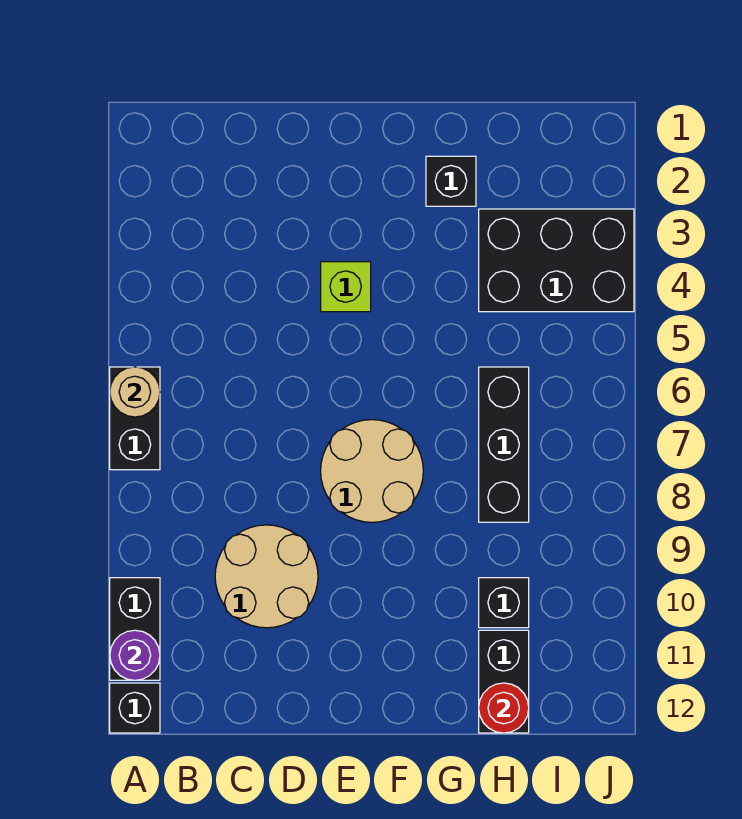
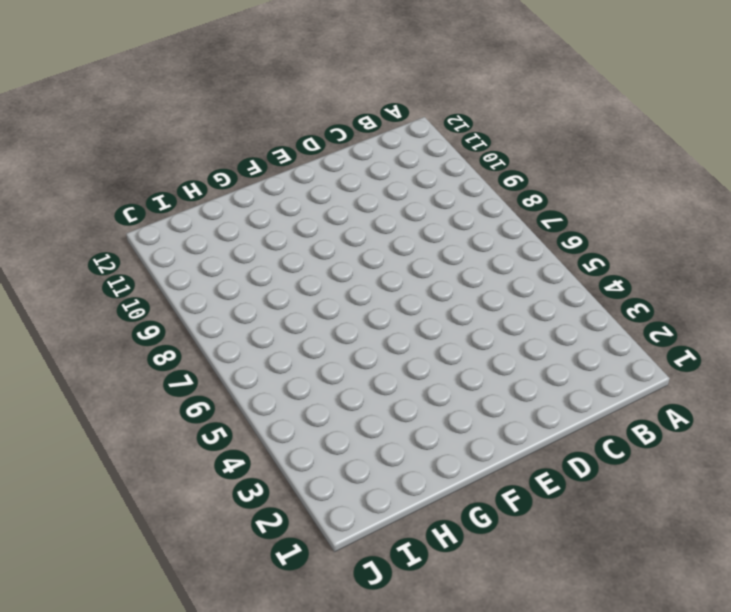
none -> black brick A6:A7 level 1
none -> black brick A10:A11 level 1
none -> black brick A12 level 1

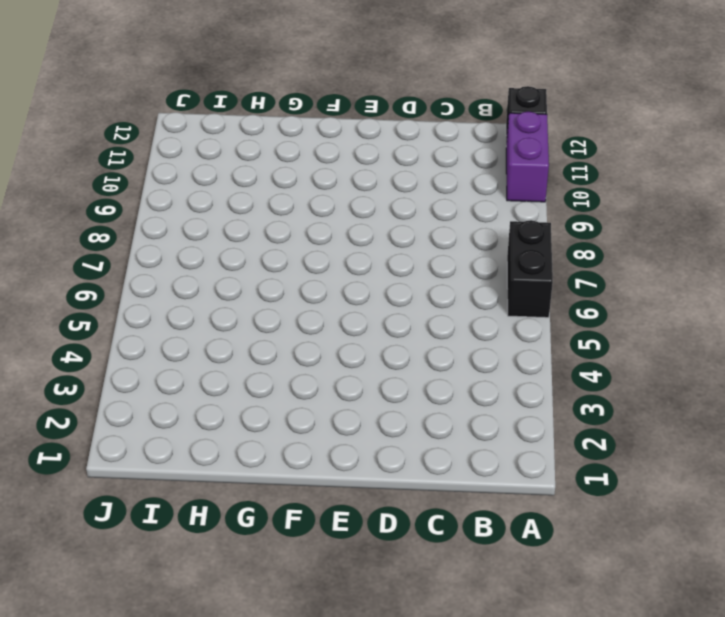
purple brick A10:A11 level 1 -> black brick A10:A11 level 1
none -> tan round brick C9:D10 level 1
none -> lime brick E4 level 1
none -> tan round brick E7:F8 level 1

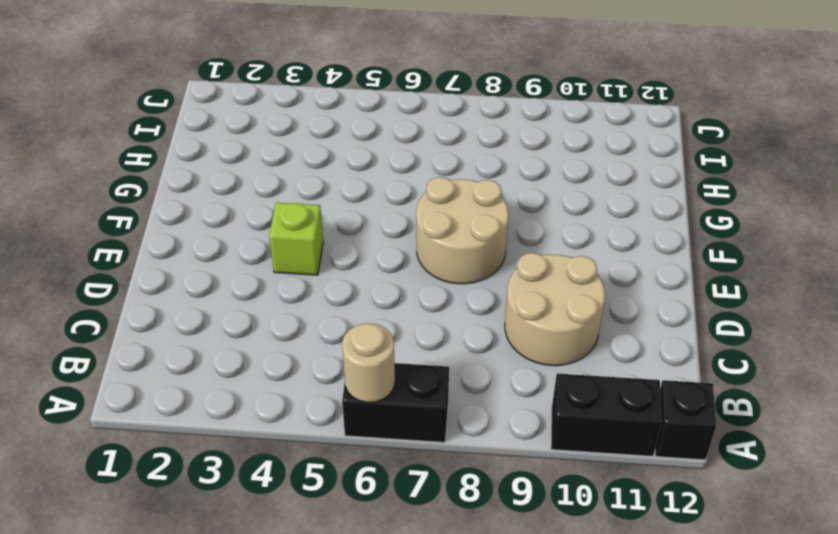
none -> black brick G2 level 1
none -> black brick H3:J4 level 1
none -> black brick H6:H8 level 1

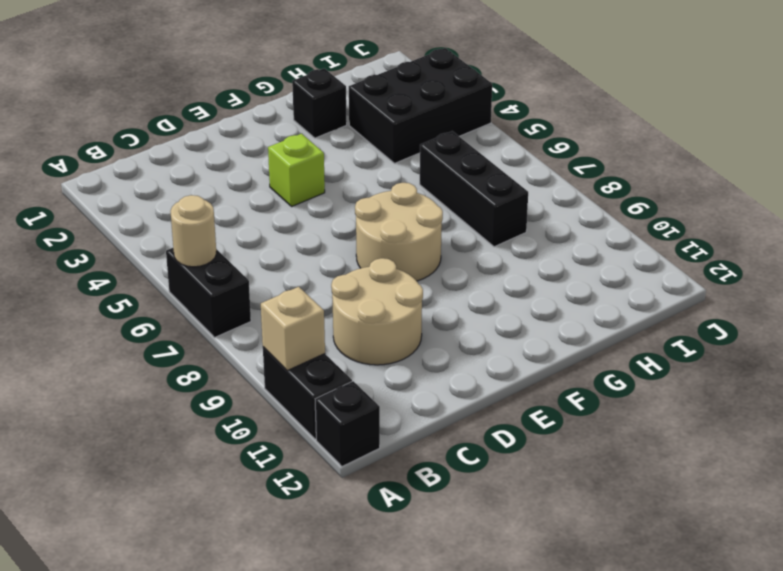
tan brick A10 level 2 -> none
none -> black brick H10 level 1
none -> black brick H11:H12 level 1
none -> purple round brick A11 level 2

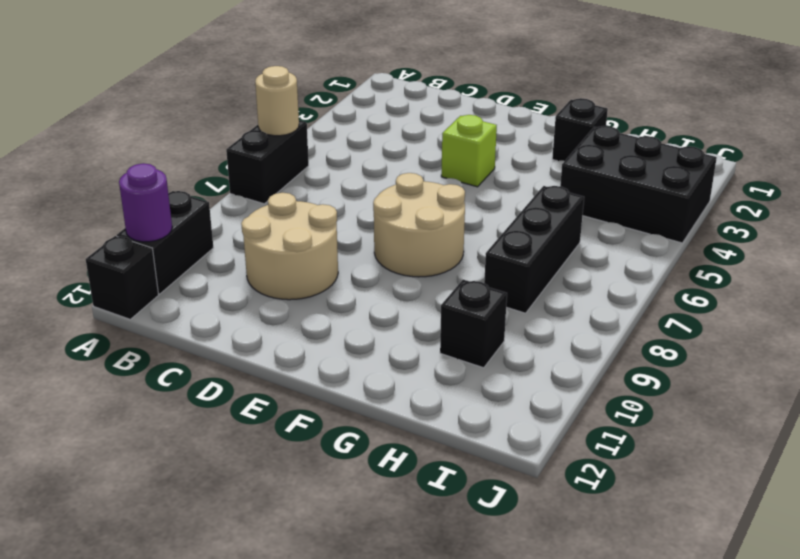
none -> black brick H11:H12 level 1
none -> red round brick H12 level 2

